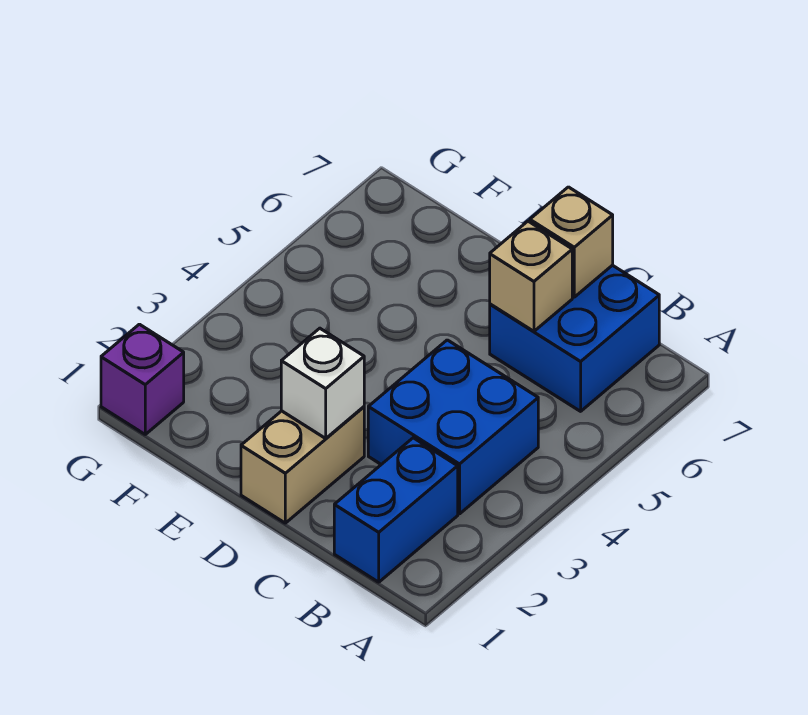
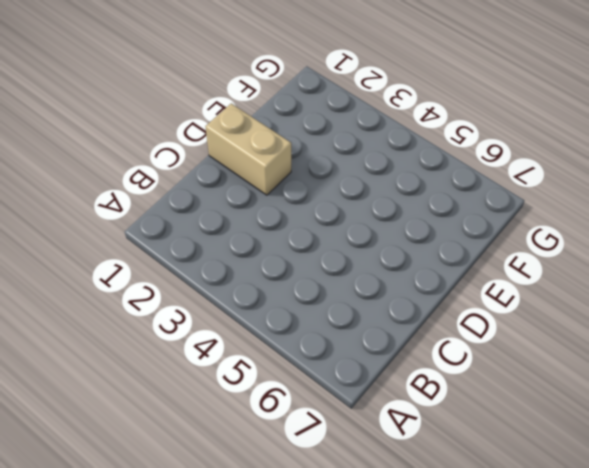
none -> blue brick B1:B2 level 1
none -> blue brick B3:C4 level 1

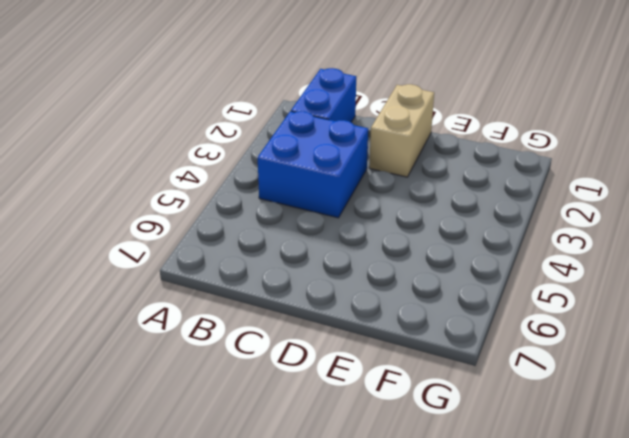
none -> blue brick B6:C7 level 1
none -> purple brick G1 level 1

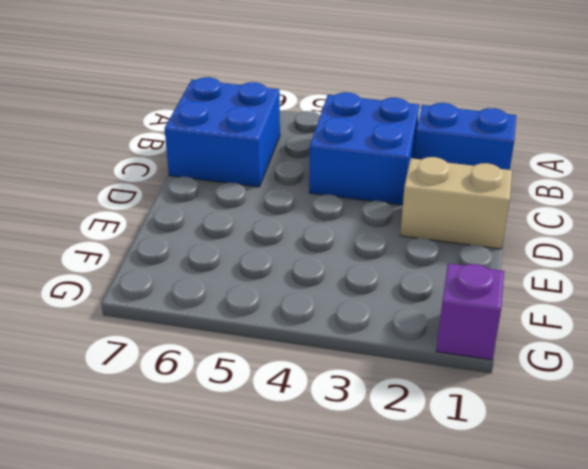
none -> tan brick C6 level 2
none -> tan brick C7 level 2

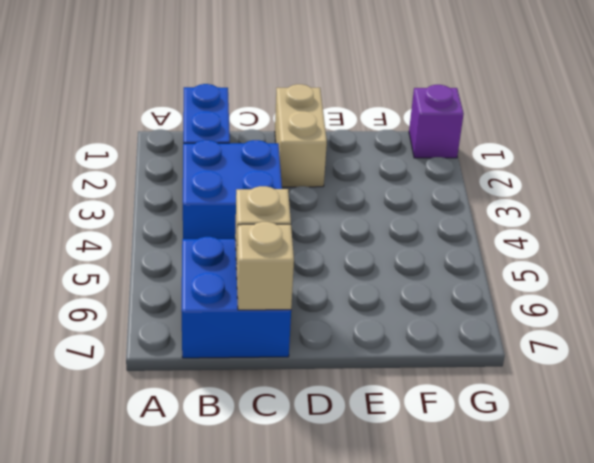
none -> white brick D2 level 2

